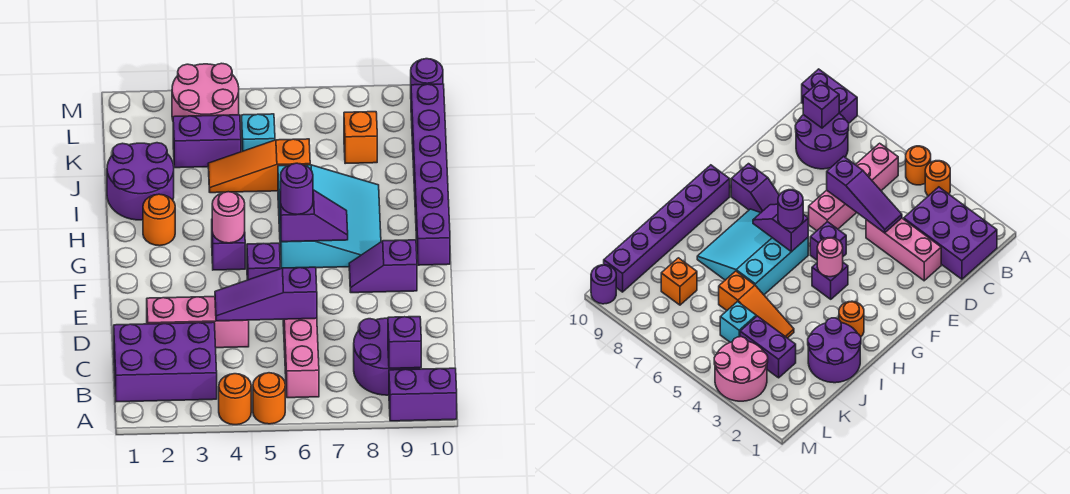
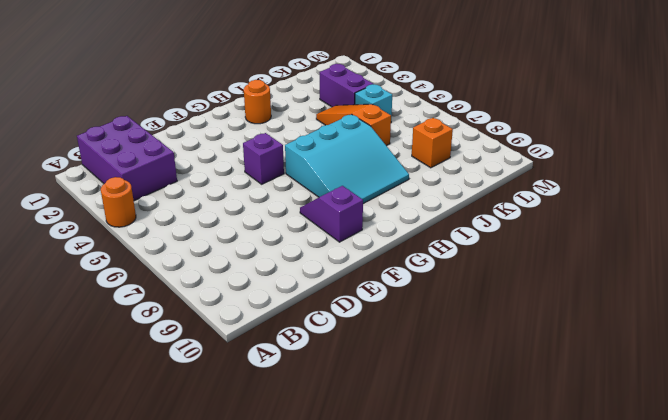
none -> orange round brick A5 level 1
none -> purple brick A9:A10 level 1
none -> pink brick B6:E6 level 1

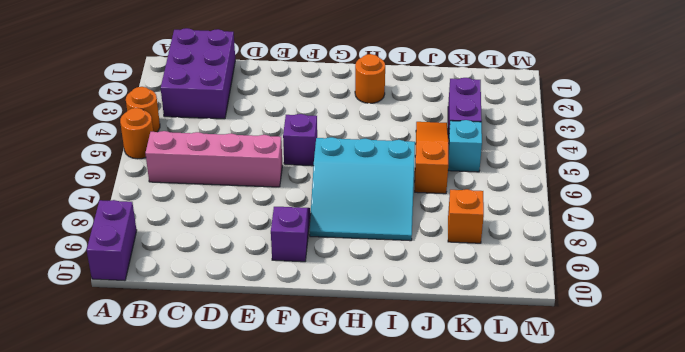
none -> purple round brick B8:C9 level 1
none -> pink brick D2:D4 level 1
none -> purple brick G4 level 1

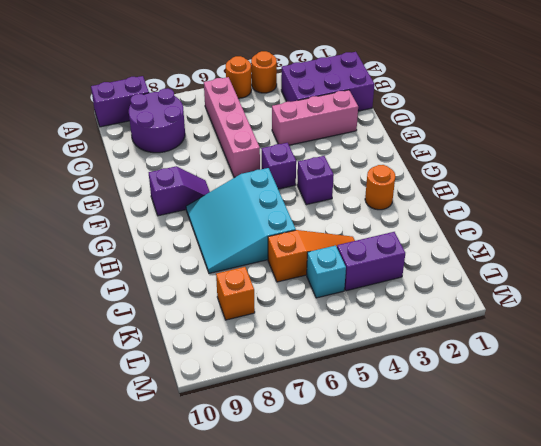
none -> purple brick G10:L10 level 1
none -> purple round brick I1:J2 level 1
none -> pink round brick L3:M4 level 1

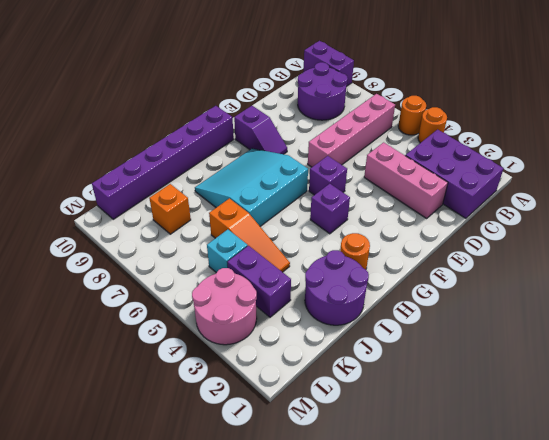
none -> purple round brick M10 level 1
none -> purple brick B9 level 2
none -> purple slope D4:D6 level 2 top 6

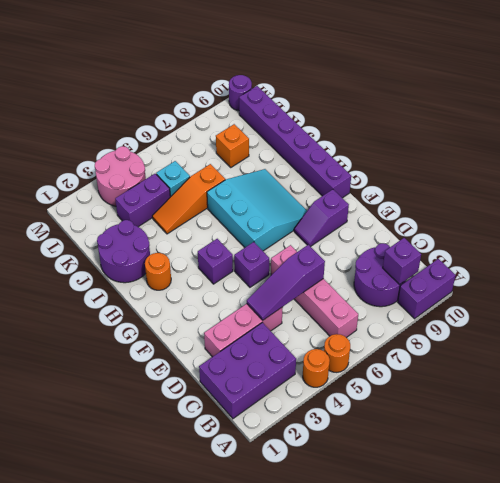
none -> pink round brick G4 level 2
none -> purple slope G6:G7 level 2 top 6
none -> purple round brick G6 level 3

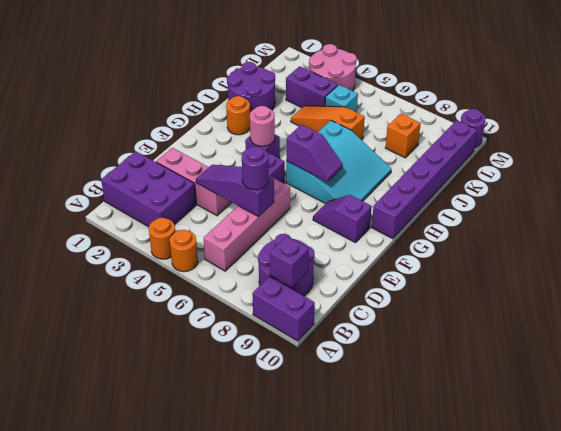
purple round brick D6 level 3 -> purple round brick G6 level 3

